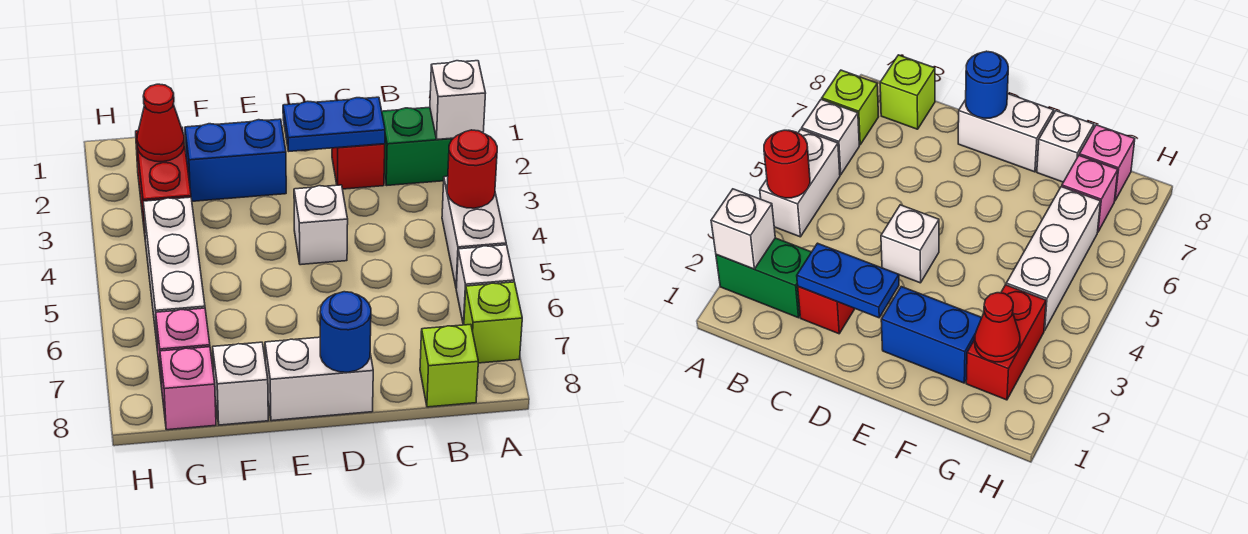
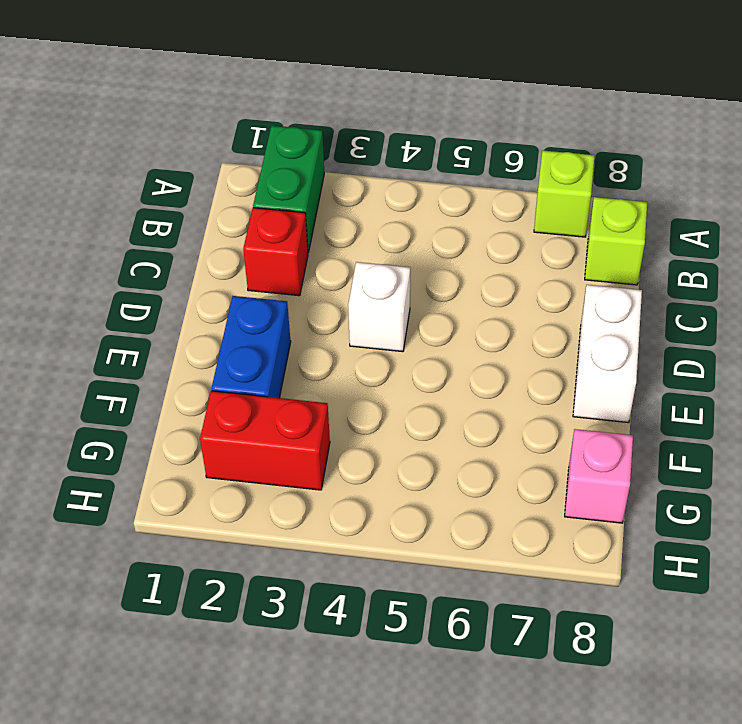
none -> white brick A4:A5 level 1
none -> white brick A6 level 1
none -> white brick F8 level 1

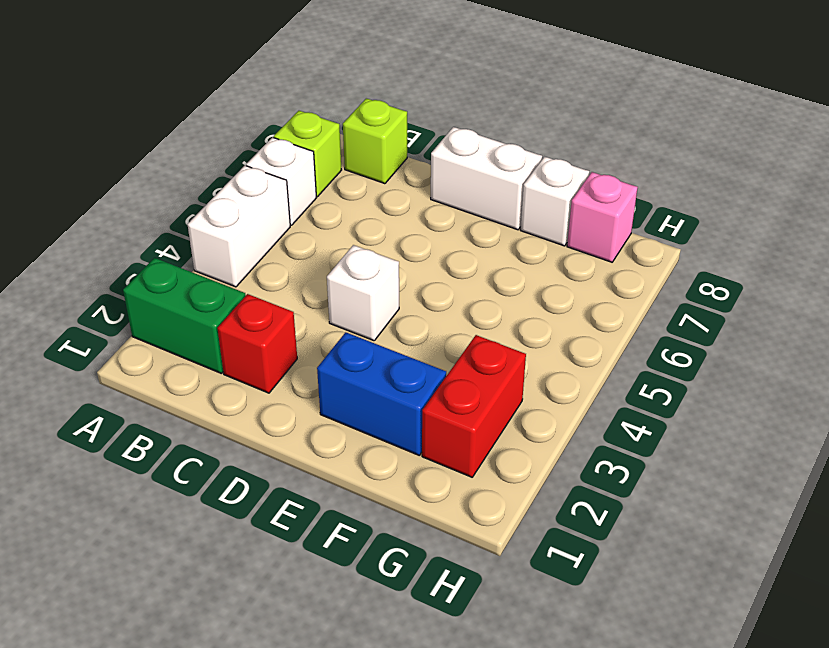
none -> white brick G4:G6 level 1
none -> pink brick G7 level 1
none -> white brick A2 level 2

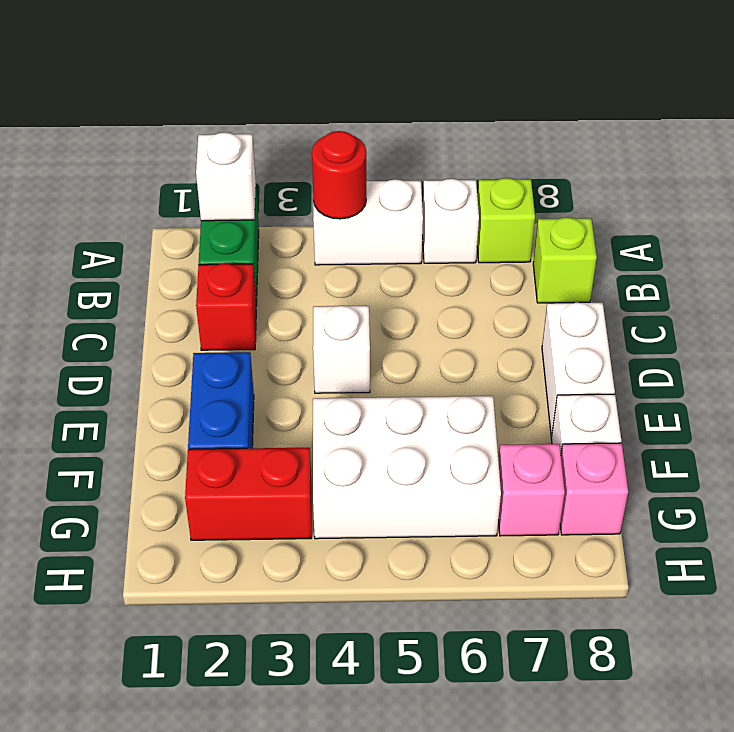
white brick F4:G6 level 1 -> white brick G4:G6 level 1
none -> blue plate C2:D2 level 2
none -> blue round brick D8 level 2
none -> red cone G2 level 2

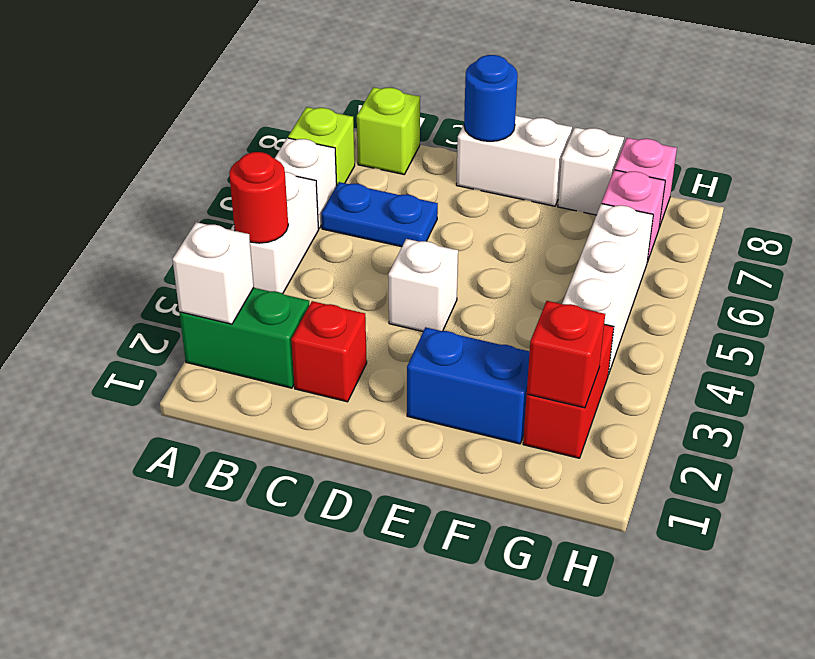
blue plate B6:C6 level 1 -> blue plate C2:D2 level 2
red brick G2 level 2 -> red cone G2 level 2

